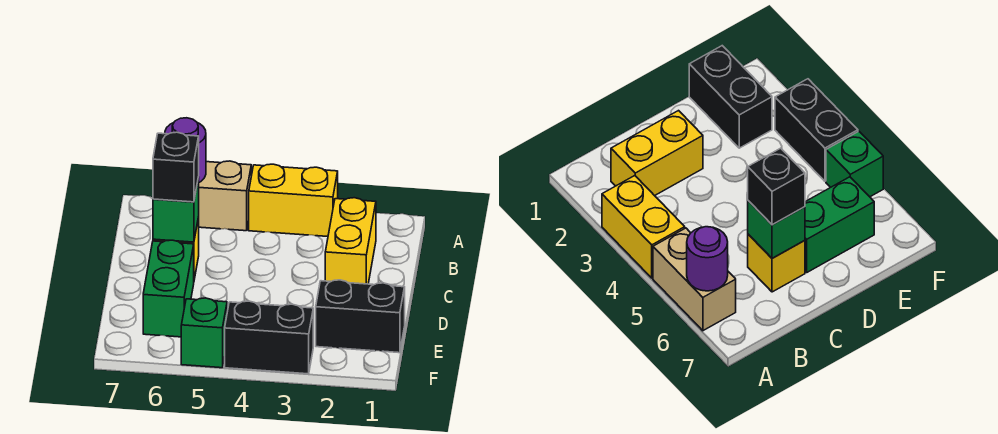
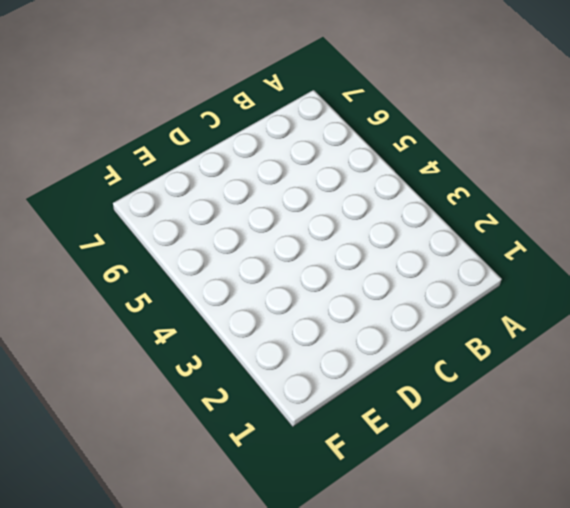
none -> yellow brick A3:A4 level 1
none -> tan brick A5:A6 level 1

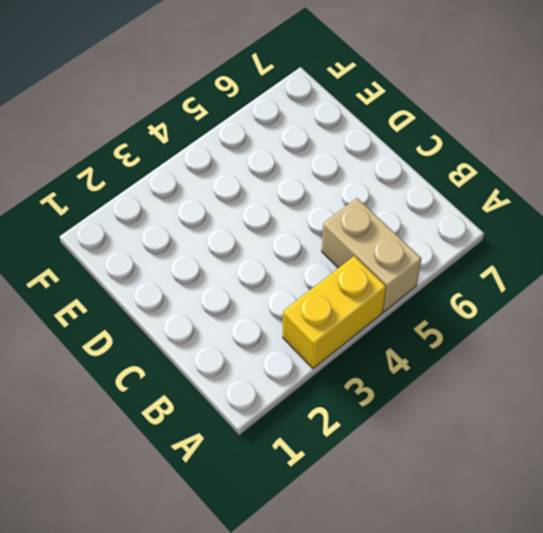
tan brick A5:B5 level 1 -> tan brick A5:A6 level 1
none -> yellow brick B2:C2 level 1
none -> yellow brick C6 level 1

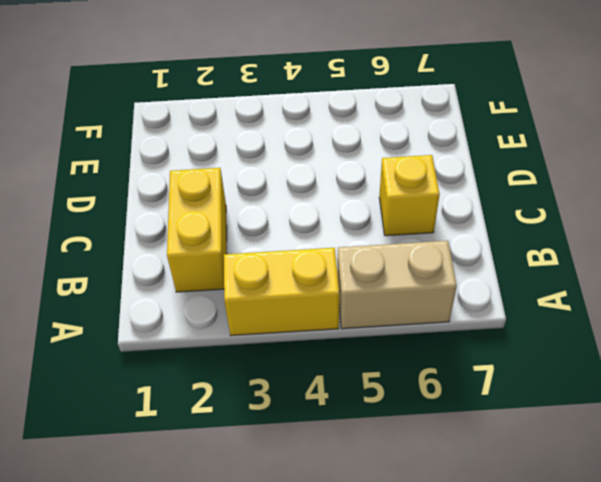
none -> green brick D6:E6 level 1
none -> black brick E1:E2 level 1

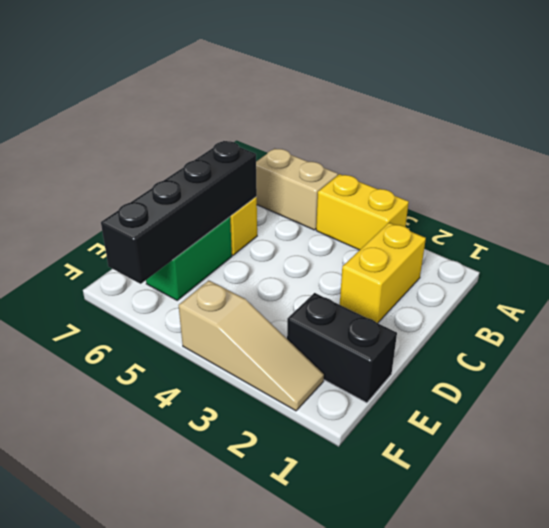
black brick C6:F6 level 2 -> green brick C6 level 2
tan slope F2:F4 level 1 top 4 -> black brick F3:F4 level 1
none -> green brick F5 level 1
none -> purple round brick A6 level 2

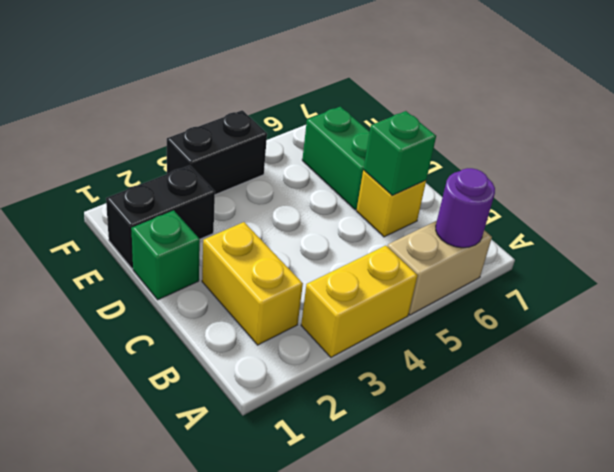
green brick D1 level 1 -> green brick F5 level 1
none -> black brick C6 level 3

